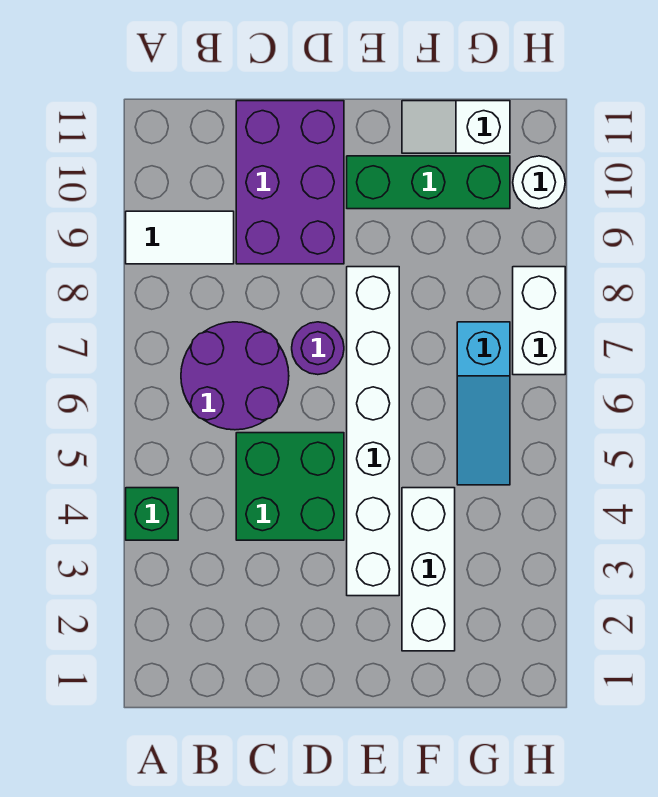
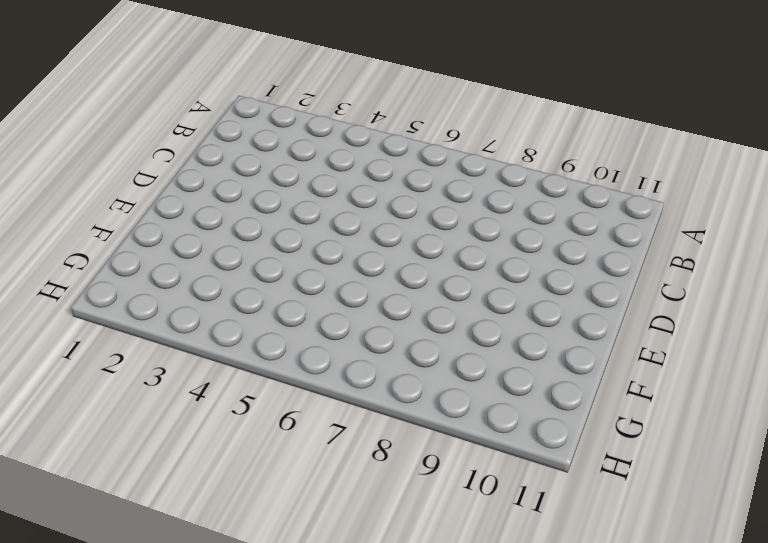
none -> green brick A4 level 1
none -> white tile A9:B9 level 1
none -> purple round brick B6:C7 level 1

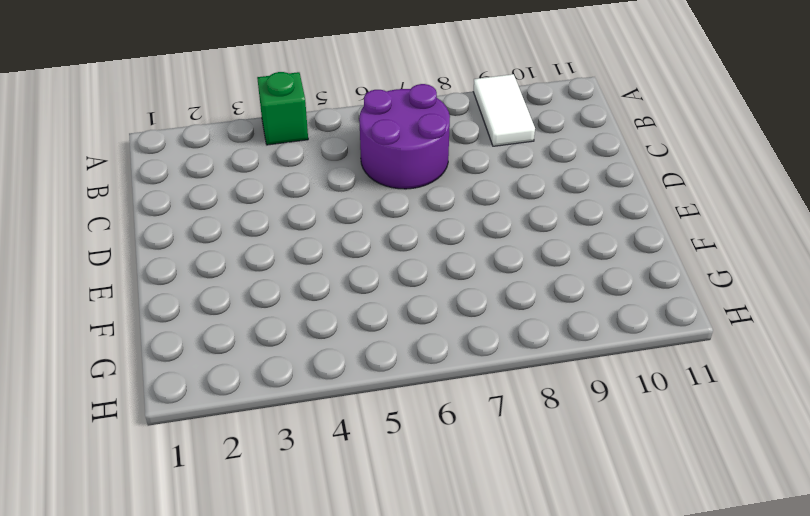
none -> green brick C4:D5 level 1
none -> purple brick C9:D11 level 1
none -> purple round brick D7 level 1

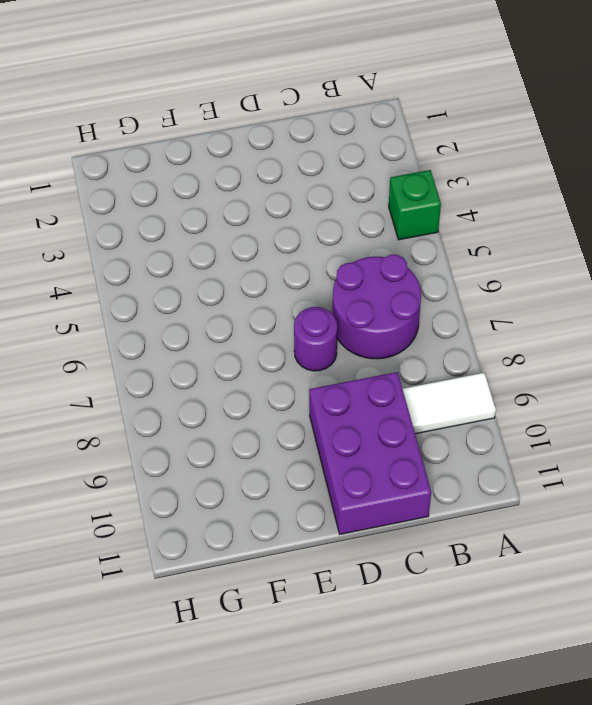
none -> green brick C4:D5 level 1
none -> white brick E3:E8 level 1
none -> green brick E10:G10 level 1

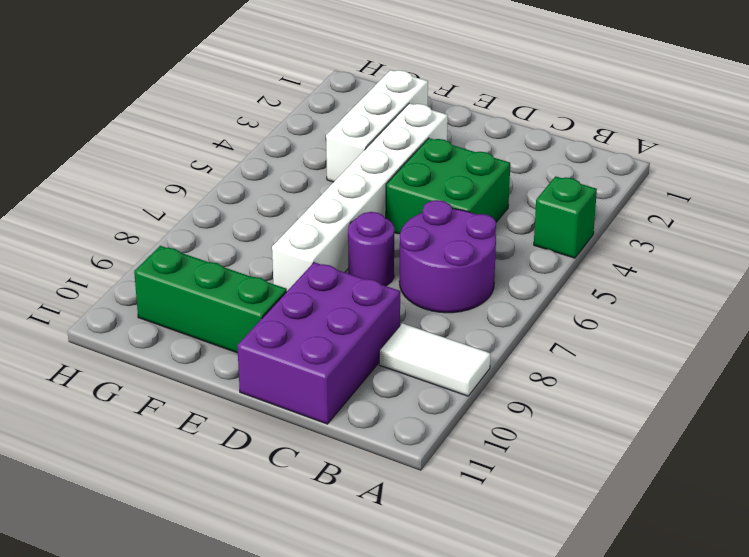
none -> white slope F11:G11 level 1 top G
none -> cyan slope G5:G7 level 1 top 7
none -> white brick H7:H8 level 1

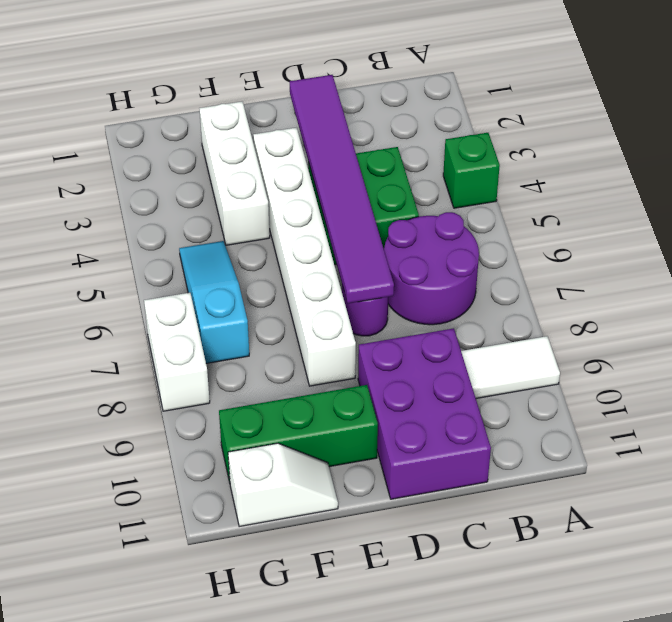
purple tile D2:D7 level 2 -> none
none -> white round brick H10 level 1

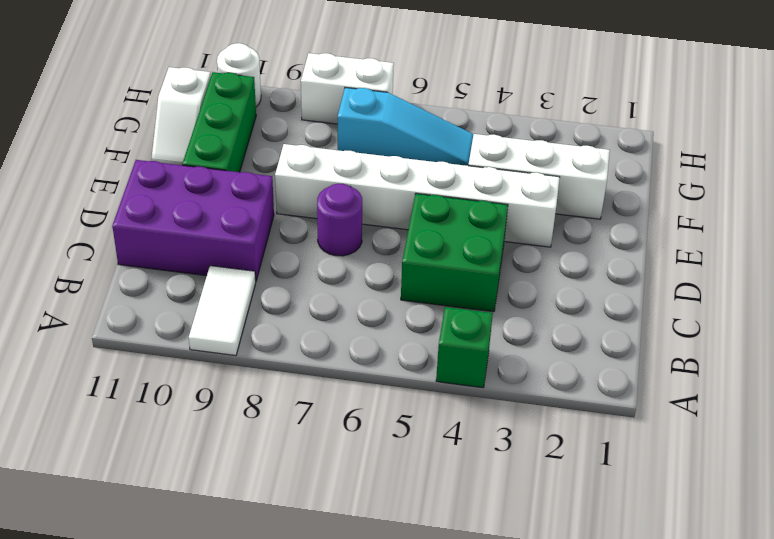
none -> purple round brick B6:C7 level 1

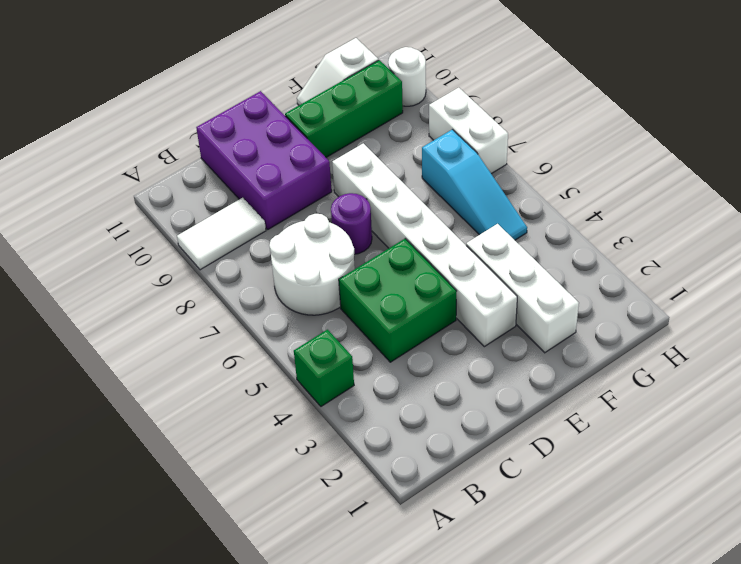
white round brick B6:C7 level 1 -> purple round brick B6:C7 level 1

